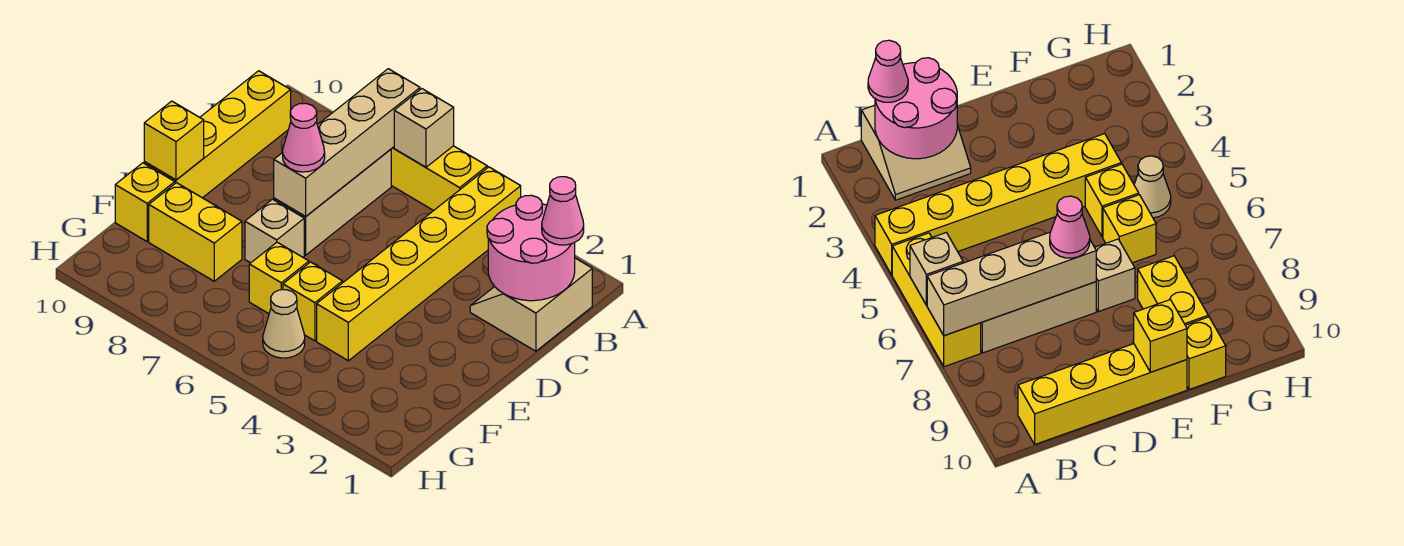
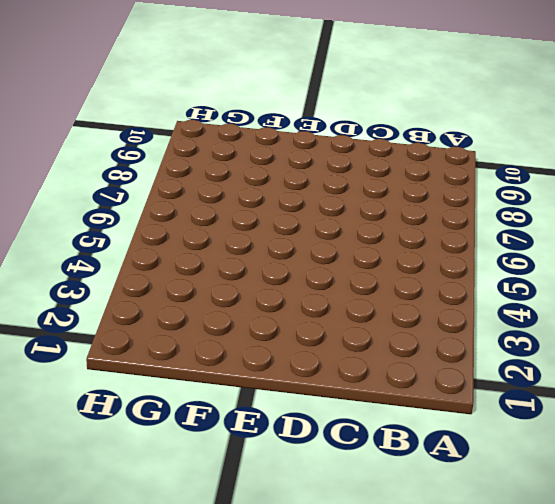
none -> yellow brick A4:F4 level 1
none -> yellow brick A5:A7 level 1
none -> tan slope B1:C2 level 1 top 1

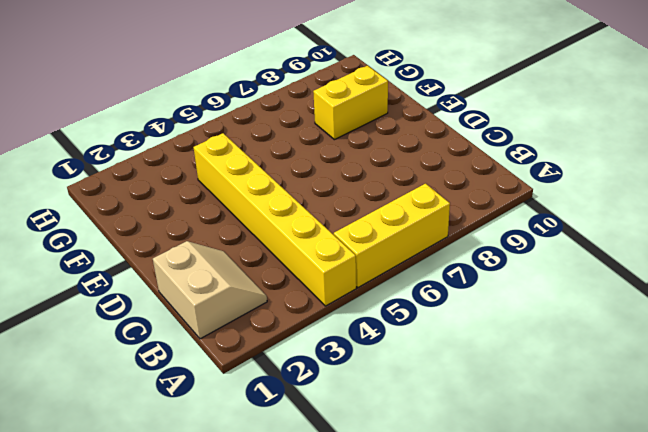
none -> tan brick B7:D7 level 1
none -> yellow brick B10:E10 level 1
none -> tan brick E7 level 1

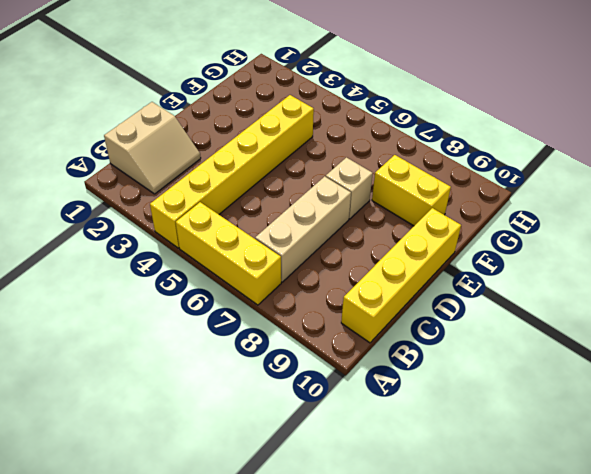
none -> yellow brick F5 level 1
none -> yellow brick F6 level 1
none -> yellow brick F10 level 1

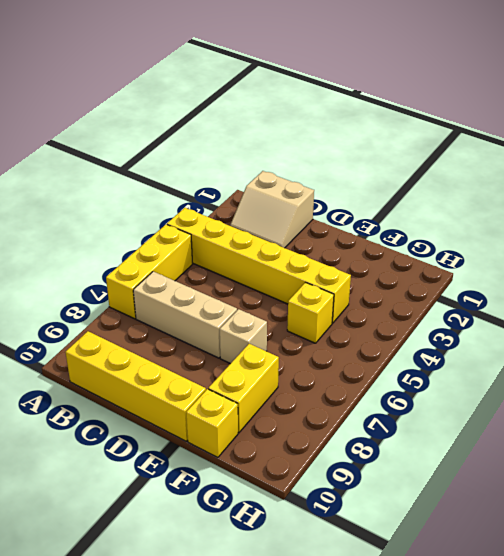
none -> yellow brick F6 level 1
none -> tan cone G5 level 1
none -> tan brick A6 level 2

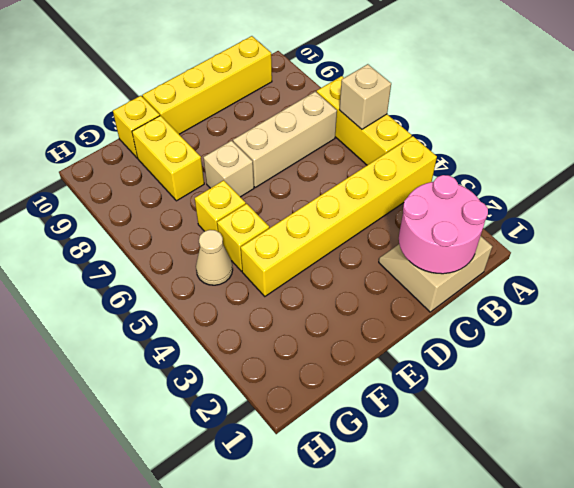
none -> tan brick A7:D7 level 2
none -> yellow brick E10 level 2
none -> pink cone B1 level 3

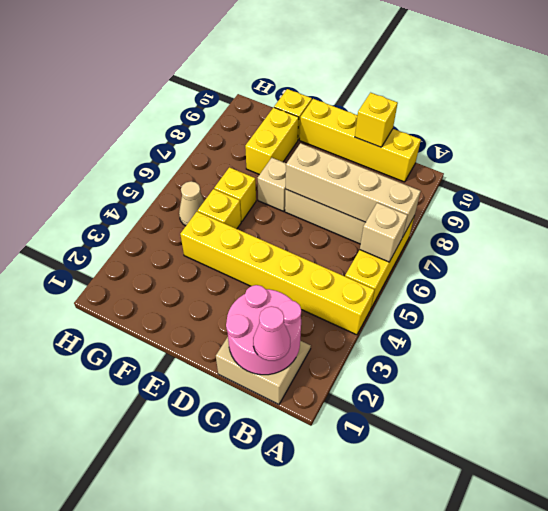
yellow brick C10 level 2 -> yellow brick E10 level 2
none -> pink cone D7 level 3

